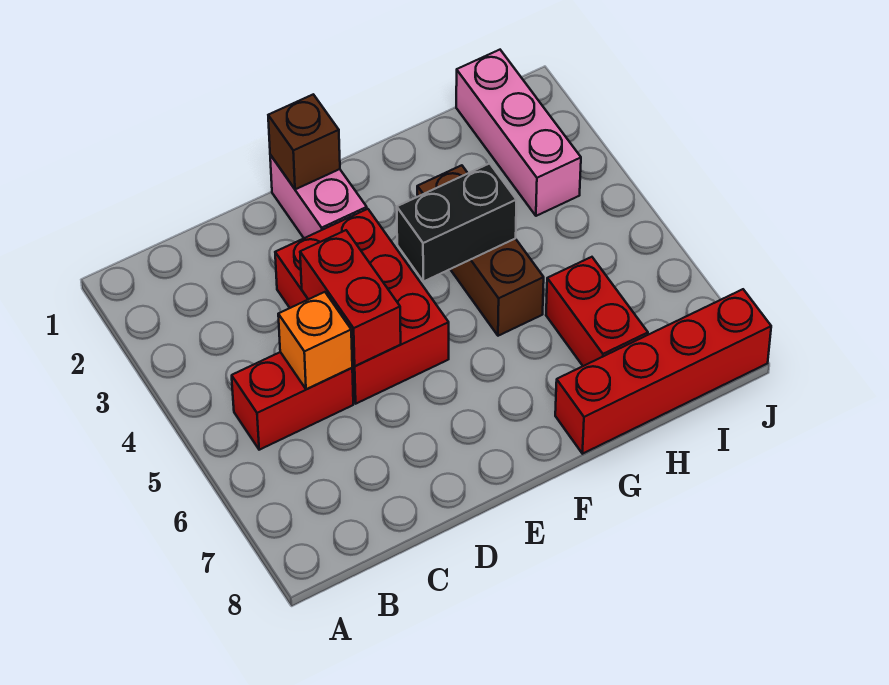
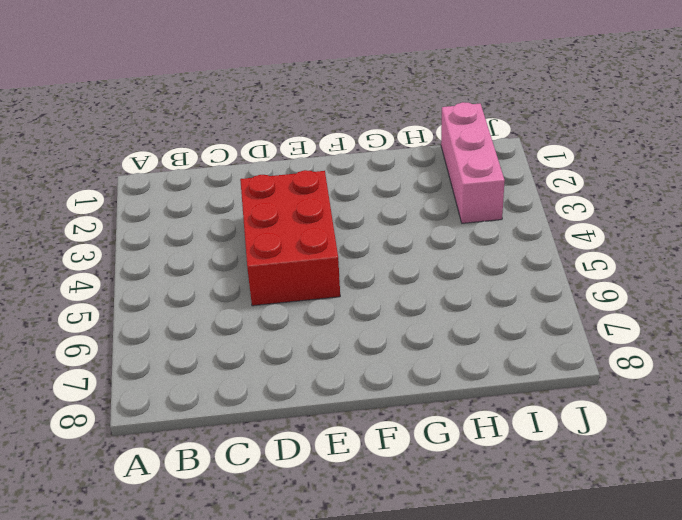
none -> red brick B5:C5 level 1
none -> pink brick E1:E2 level 1

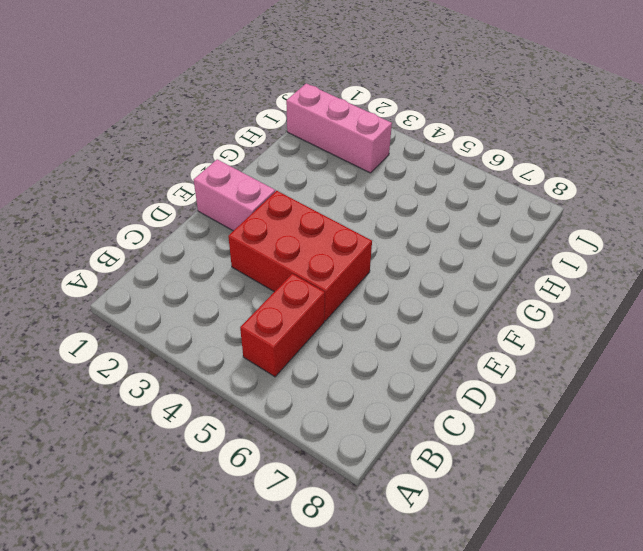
none -> brown brick G3:G5 level 1
none -> red brick G8:J8 level 1

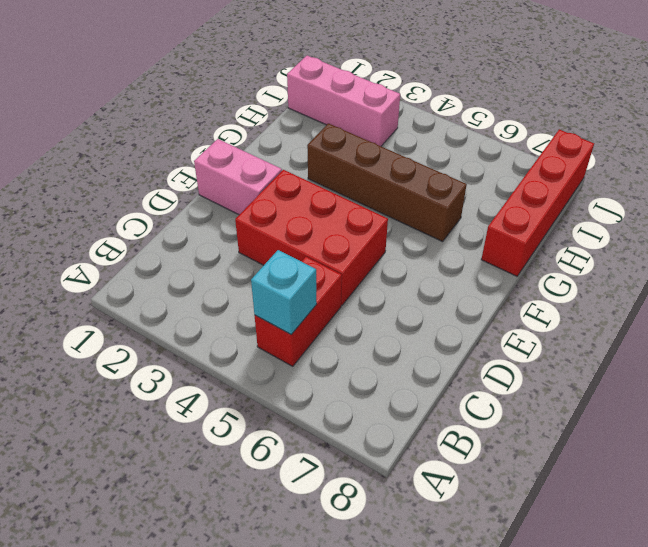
cyan brick B5 level 2 -> none
brown brick G3:G6 level 1 -> brown brick G3:G5 level 1
none -> red brick H6:H7 level 1
none -> orange brick C5 level 2

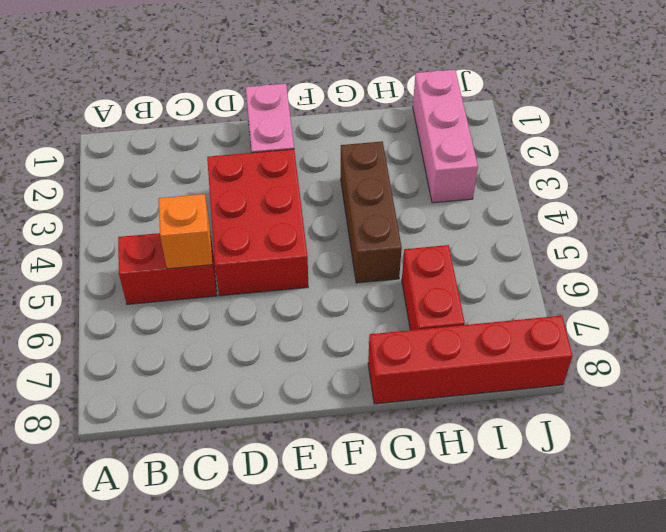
none -> red brick D4:D5 level 2
none -> brown brick E1 level 2

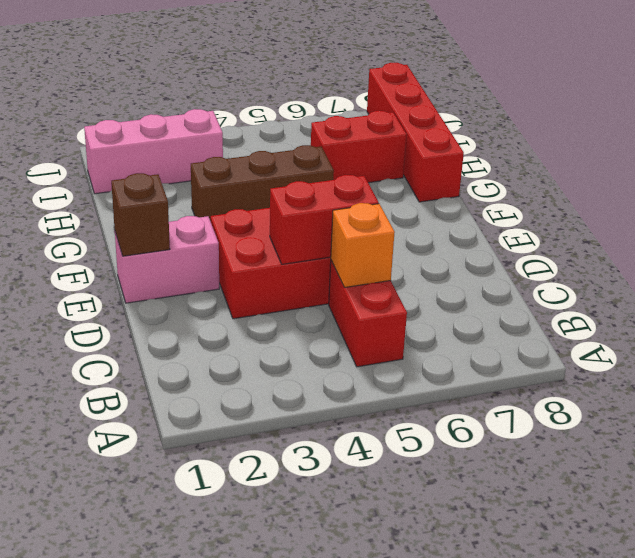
none -> black brick F4:G4 level 2

